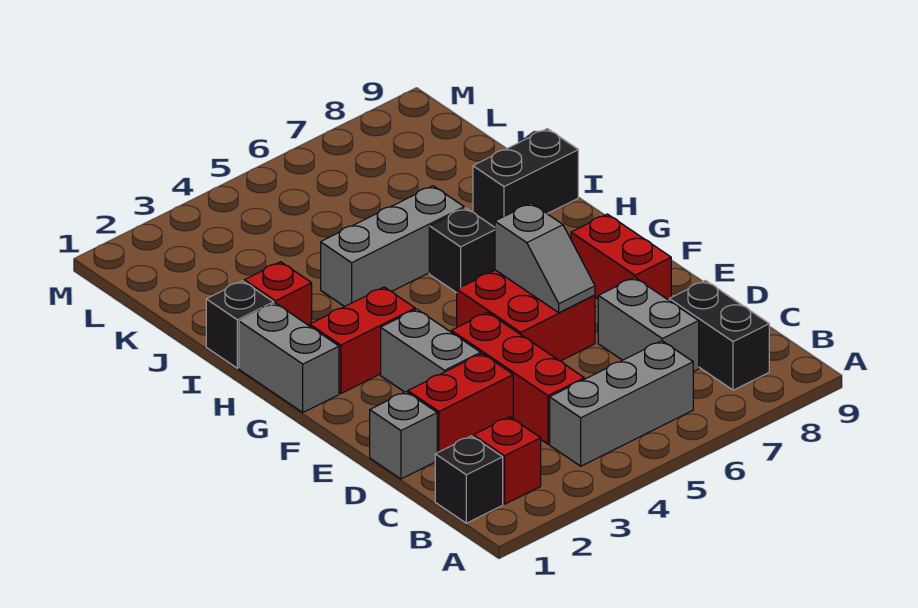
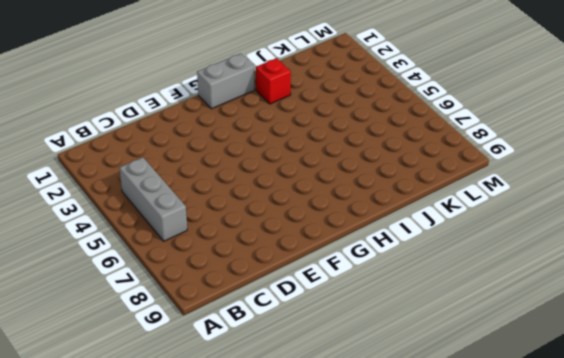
none -> black brick B1 level 1
none -> red brick B2 level 1
none -> black brick B8:C8 level 1

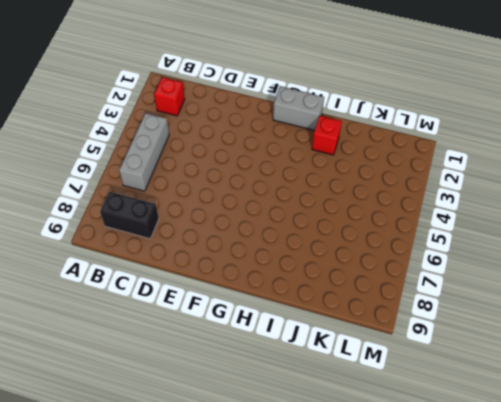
none -> black brick B1 level 1
none -> red brick C4:E4 level 1
none -> grey brick C7:D7 level 1

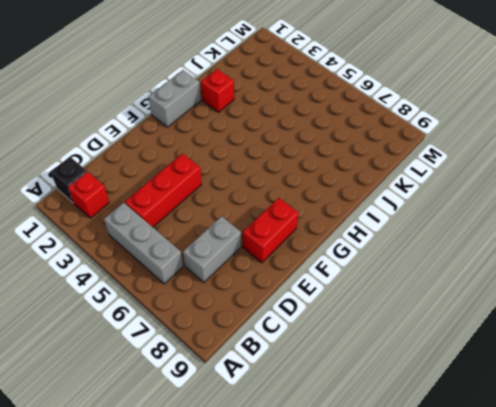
none -> black brick B8:C8 level 1
none -> grey brick D1 level 1
none -> red brick D2:D3 level 1

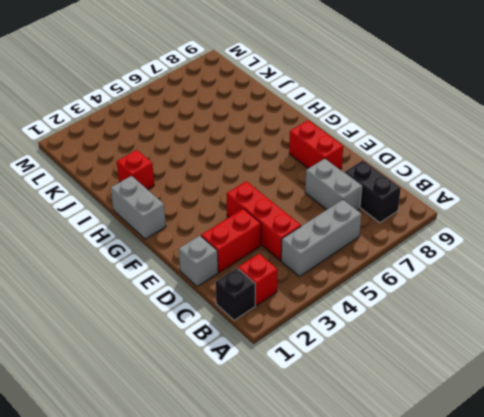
none -> grey brick E3:F3 level 1
none -> red brick E5:F6 level 1
none -> red brick G2:G3 level 1

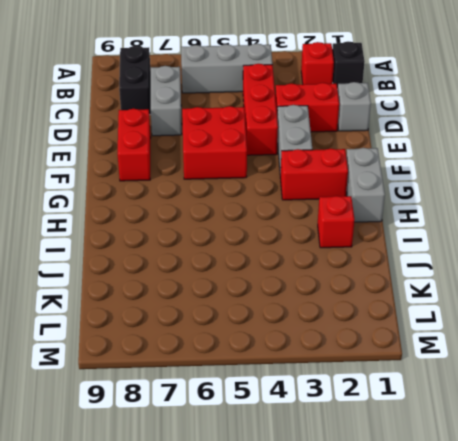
none -> black brick H6 level 1
none -> black brick I1 level 1
none -> grey brick I4:I6 level 1

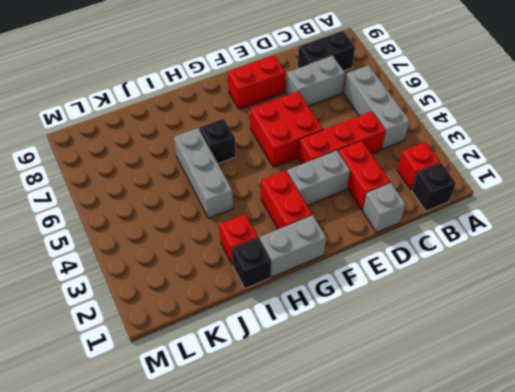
none -> black brick I8:I9 level 1
none -> grey slope E6:F6 level 2 top F

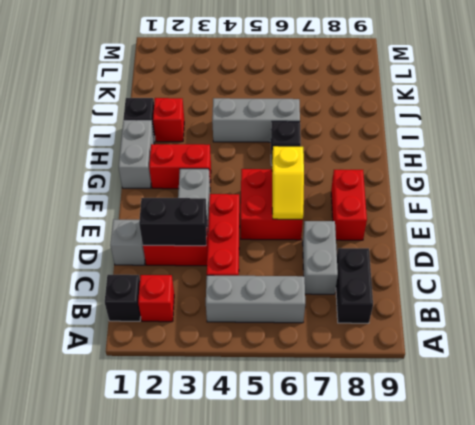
black brick D2:D3 level 2 -> black brick I8:I9 level 1
yellow slope E6:F6 level 2 top F -> grey slope E6:F6 level 2 top F

